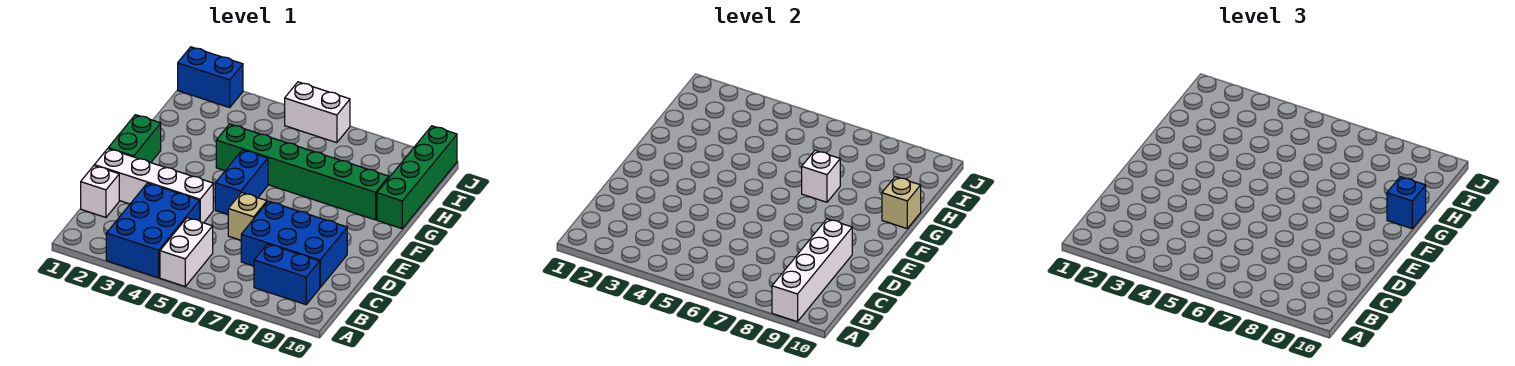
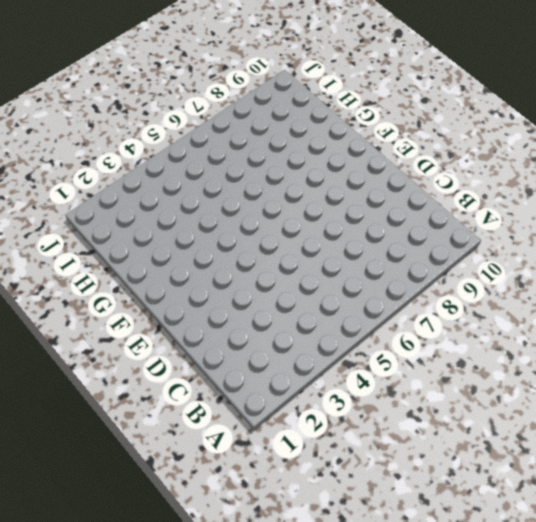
none -> blue brick A3:C4 level 1
none -> white brick A5:B5 level 1
none -> blue brick B8:B9 level 1

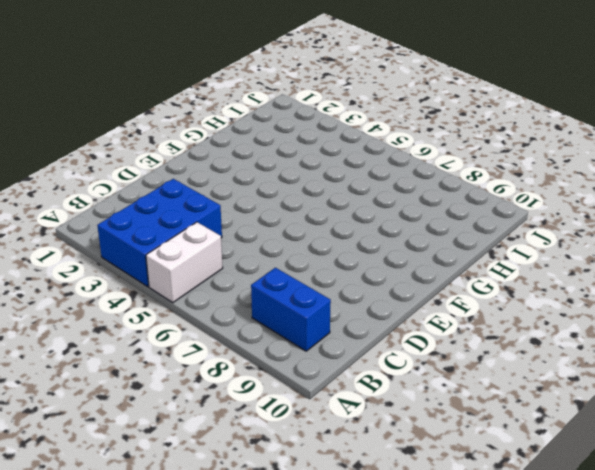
none -> white brick C1 level 1
none -> blue brick C7:D9 level 1
none -> white brick D1:D4 level 1

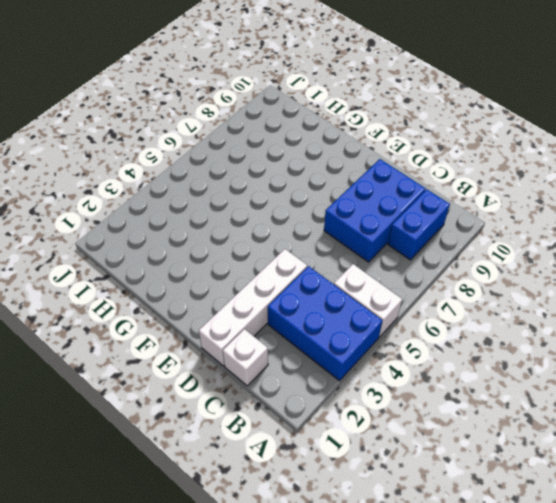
none -> tan brick D6 level 1
none -> green brick E1:F1 level 1
none -> blue brick E5:F5 level 1

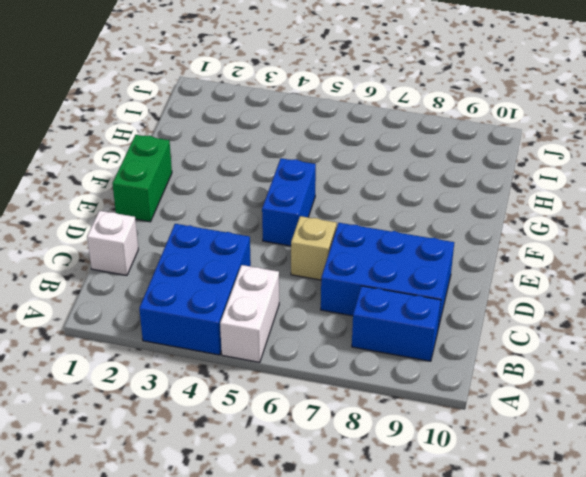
none -> white brick D1:D4 level 1
none -> green brick G4:G9 level 1
none -> green brick G10:J10 level 1

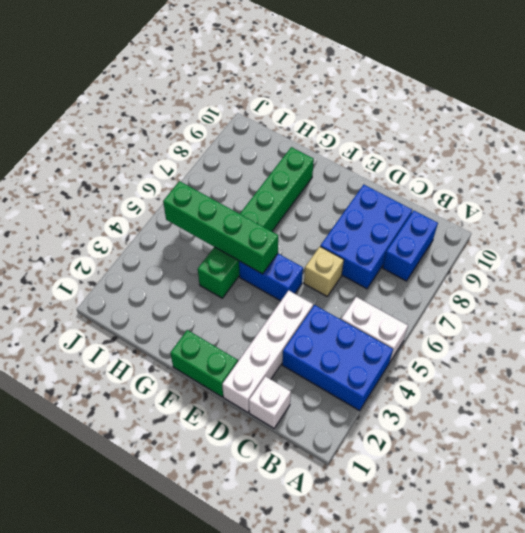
green brick F5:I5 level 2 -> green brick G10:J10 level 1
none -> blue brick J1:J2 level 1
none -> white brick J5:J6 level 1
none -> white brick A9:D9 level 2

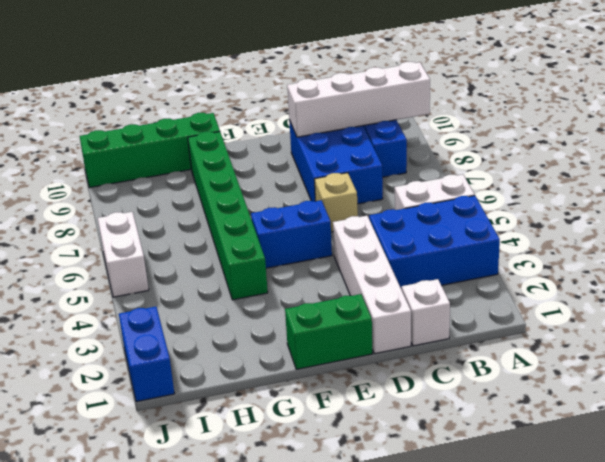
none -> white brick G7 level 2
none -> tan brick G10 level 2
none -> blue brick G10 level 3

